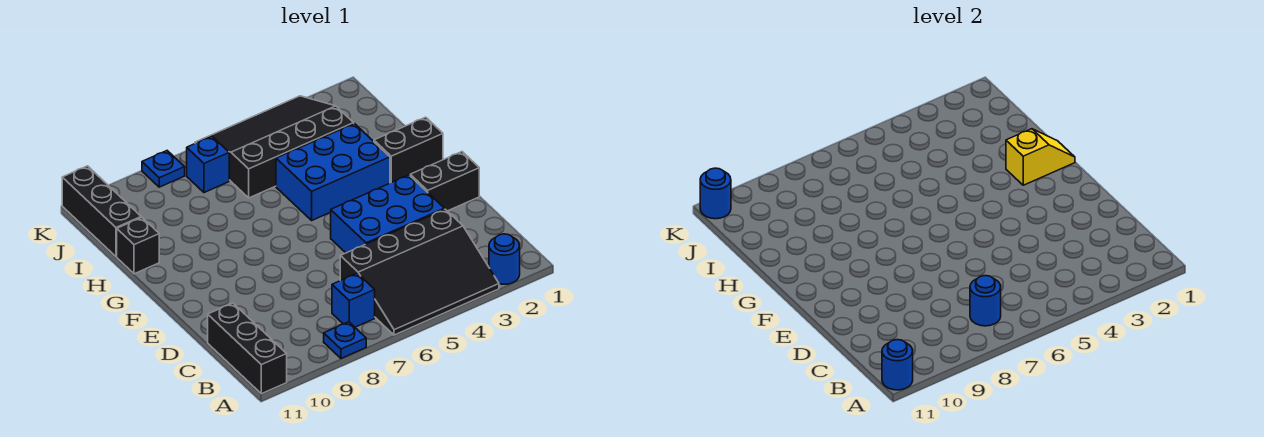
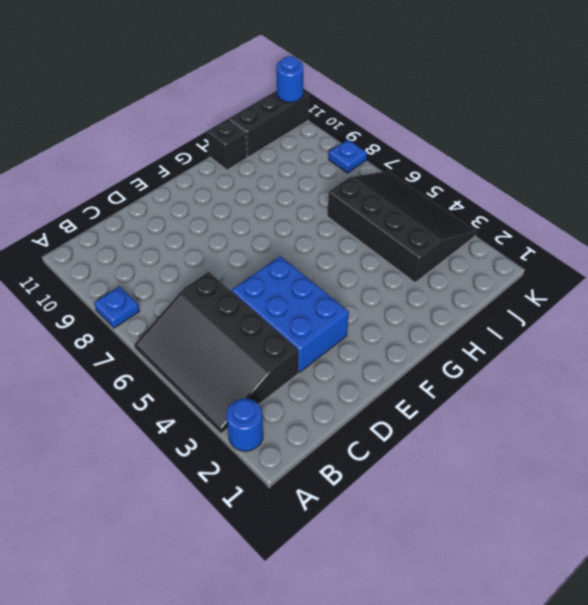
none -> black brick A11:C11 level 1
none -> blue brick B7 level 1
none -> black brick E1:E2 level 1

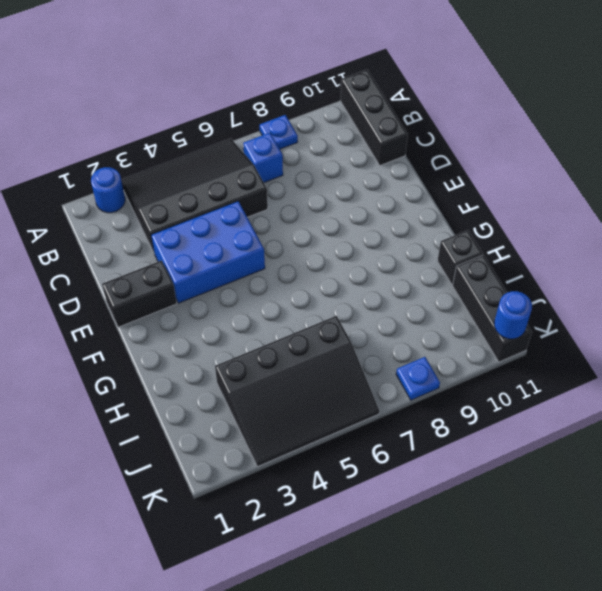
none -> black brick G1:G2 level 1
none -> blue brick G3:H5 level 1
none -> blue brick J7 level 1

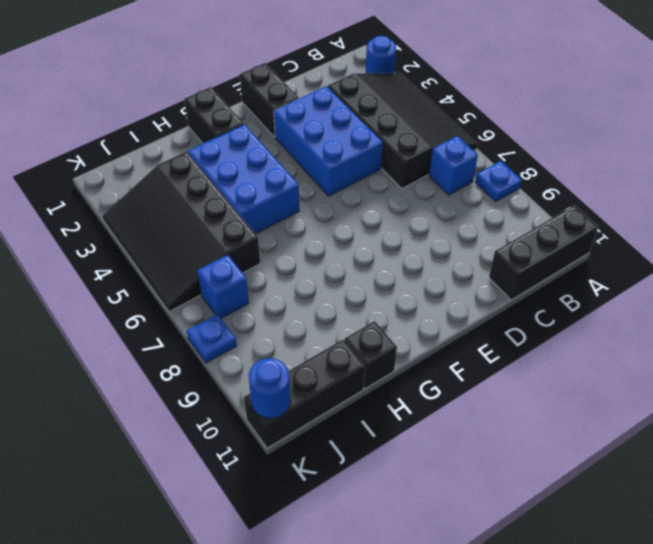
none -> blue round brick A11 level 2
none -> blue round brick B7 level 2
none -> yellow slope G1:G2 level 2 top 2

